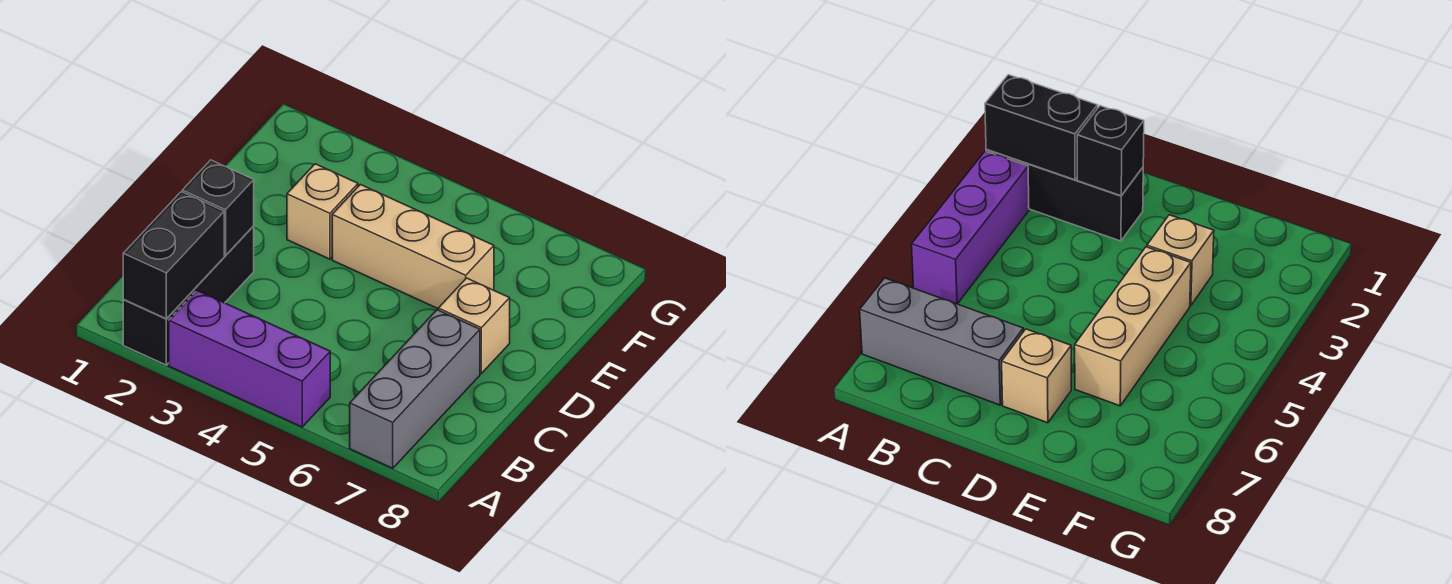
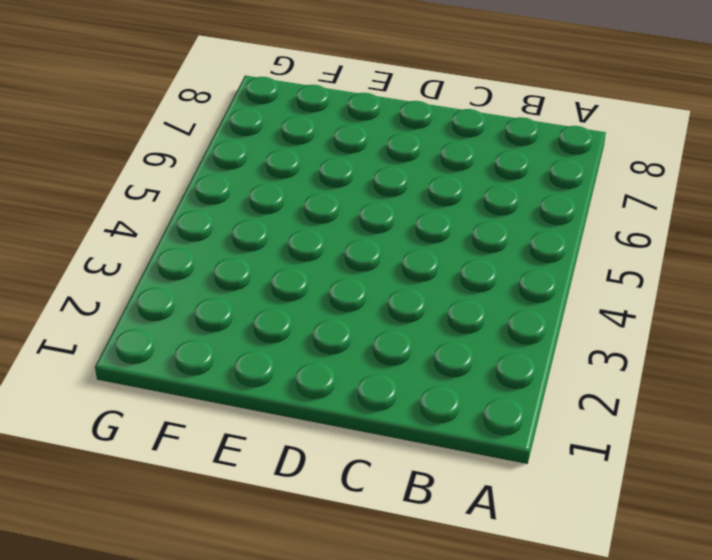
none -> black brick A2:C2 level 1
none -> purple brick A3:A5 level 1

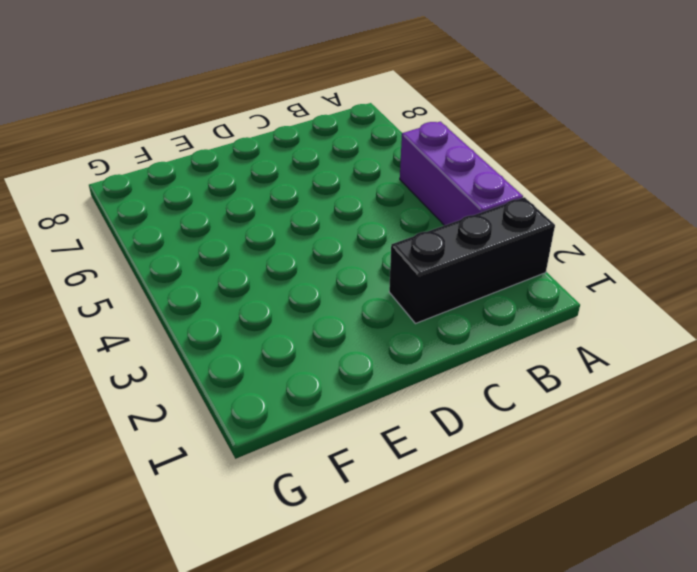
none -> grey brick A7:C7 level 1
none -> tan brick D7 level 1

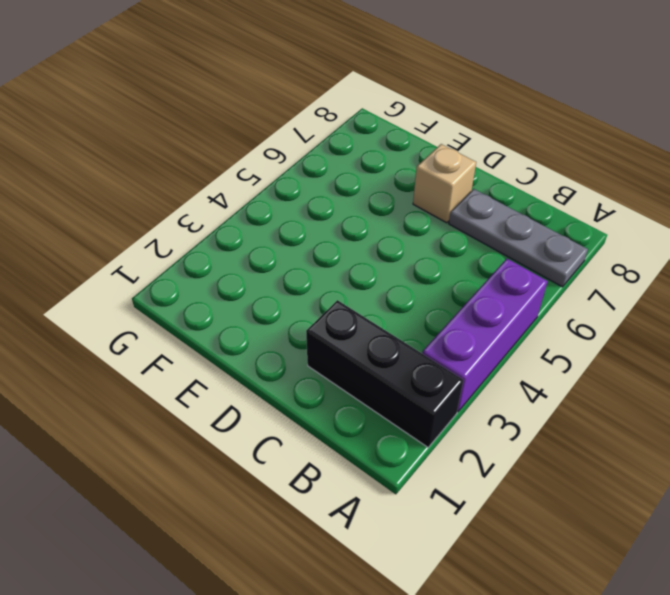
grey plate A7:C7 level 1 -> grey brick A7:C7 level 1
none -> tan brick E3 level 1
none -> tan brick E4:E6 level 1

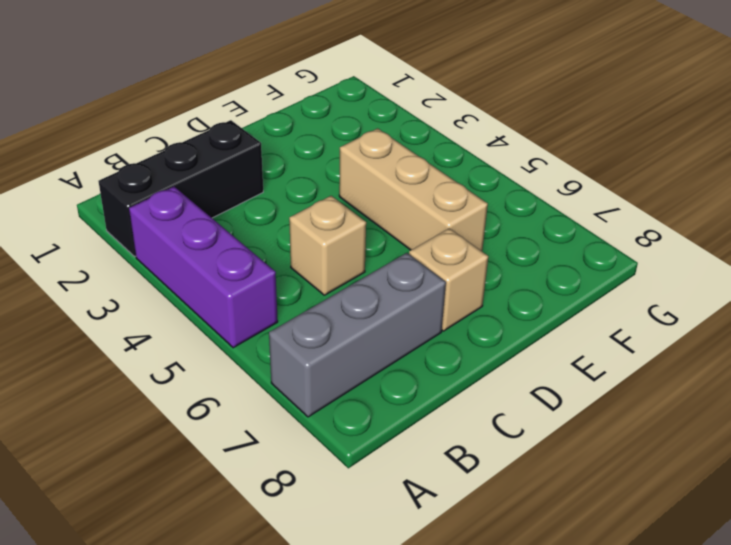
tan brick C5 level 1 -> tan brick E3 level 1
none -> black brick A2:B2 level 2
none -> black brick C2 level 2

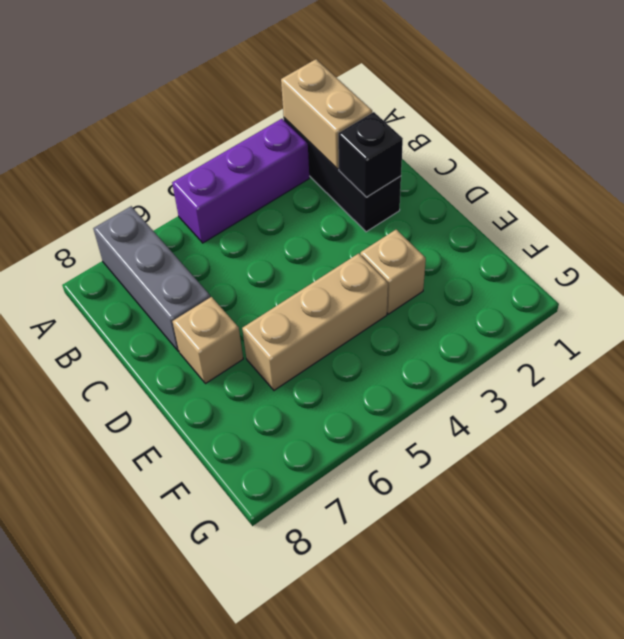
tan brick A2:B2 level 2 -> black brick A2:B2 level 2

